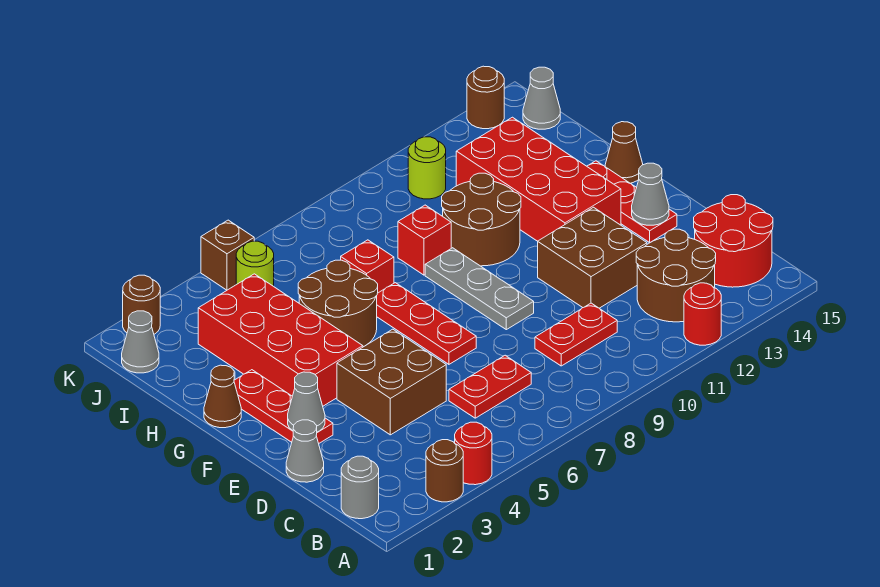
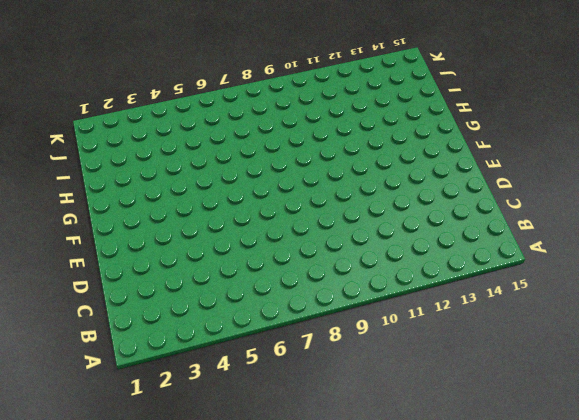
none -> brown round brick A3 level 1
none -> red round brick A4 level 1
none -> red round brick A12 level 1
none -> grey round brick B1 level 1

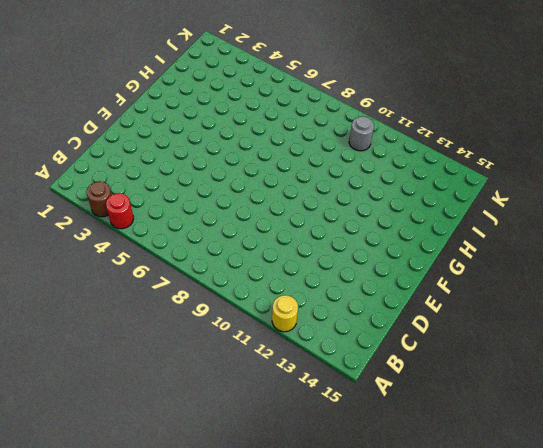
yellow round brick A12 level 1 -> red round brick A12 level 1
grey round brick J10 level 1 -> grey round brick B1 level 1
none -> brown round brick B12:C13 level 1
none -> red round brick B14:C15 level 1
none -> red plate C6:C7 level 1
none -> red plate C9:C10 level 1

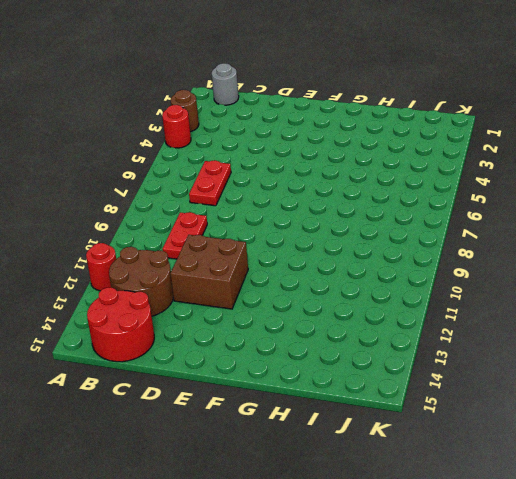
none -> grey cone D1 level 1
none -> brown brick D4:E5 level 1
none -> red plate E2:G2 level 1
none -> red plate E7:G7 level 1

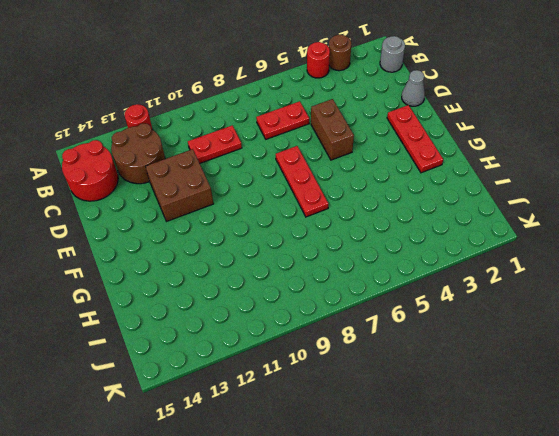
brown brick D5:E5 level 1 -> brown brick D4:E5 level 1
none -> grey plate E9:G9 level 1
none -> red plate E14:G14 level 1
none -> red brick F3:I4 level 1
none -> red brick F12:I13 level 1

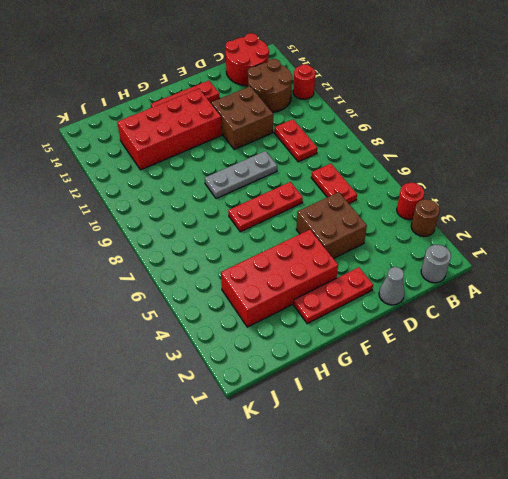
none -> brown cone G1 level 1
none -> brown round brick G5:H6 level 1
none -> brown round brick G10:H11 level 1
none -> brown cone G15 level 1

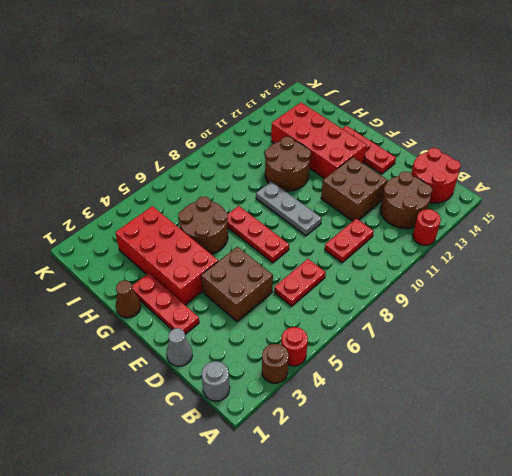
none -> brown cone G15 level 1
none -> red brick H7 level 1
none -> red brick H9 level 1
none -> grey cone J1 level 1

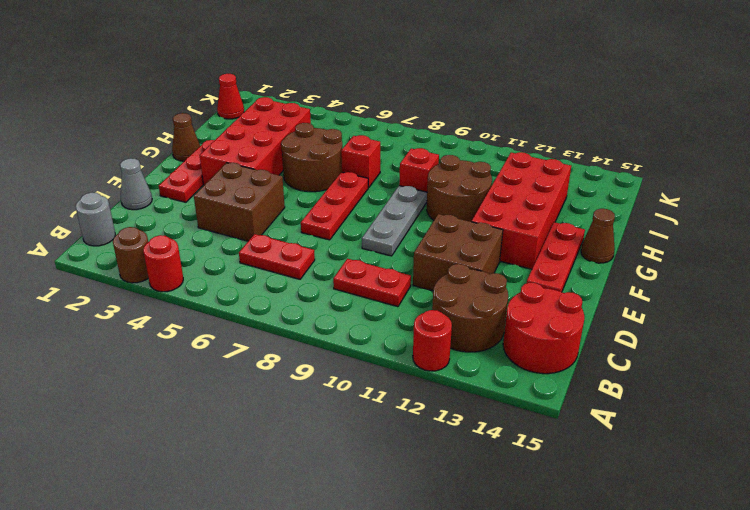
red cone J1 level 1 -> grey cone J1 level 1
none -> lime round brick J5 level 1
none -> lime round brick J11 level 1
none -> grey cone J15 level 1
none -> brown round brick K2 level 1

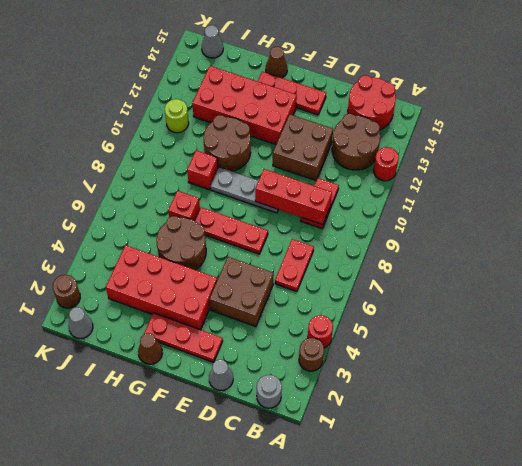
red brick C9:E9 level 2 -> none
none -> lime round brick J5 level 1
none -> brown brick K5 level 1
none -> brown round brick K14 level 1
none -> grey cone E2 level 2

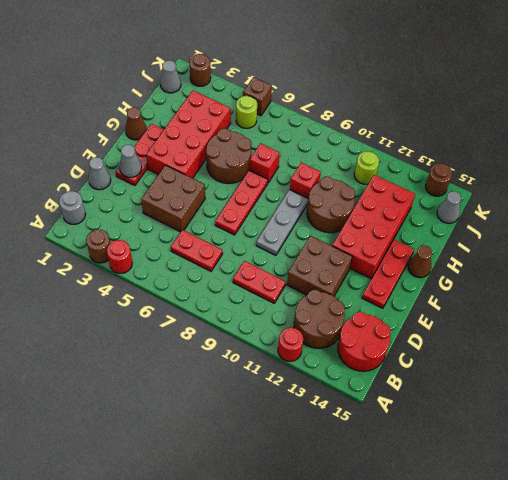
none -> grey cone E14 level 2

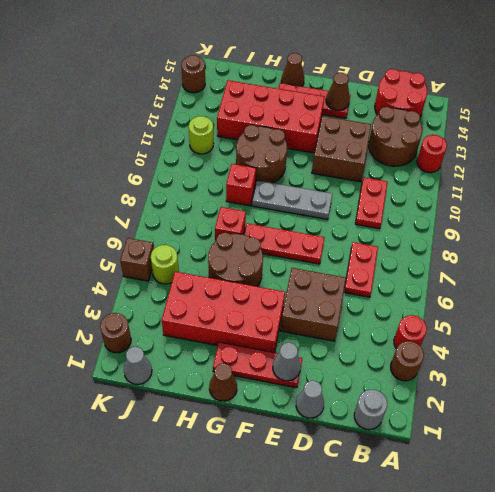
brown cone E14 level 2 -> grey cone E14 level 2
none -> grey cone J15 level 1

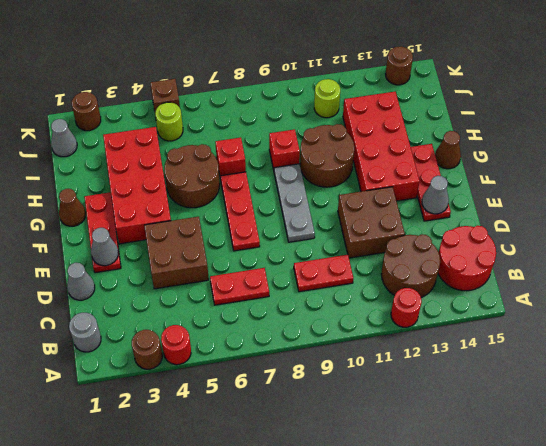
none -> grey cone J15 level 1

